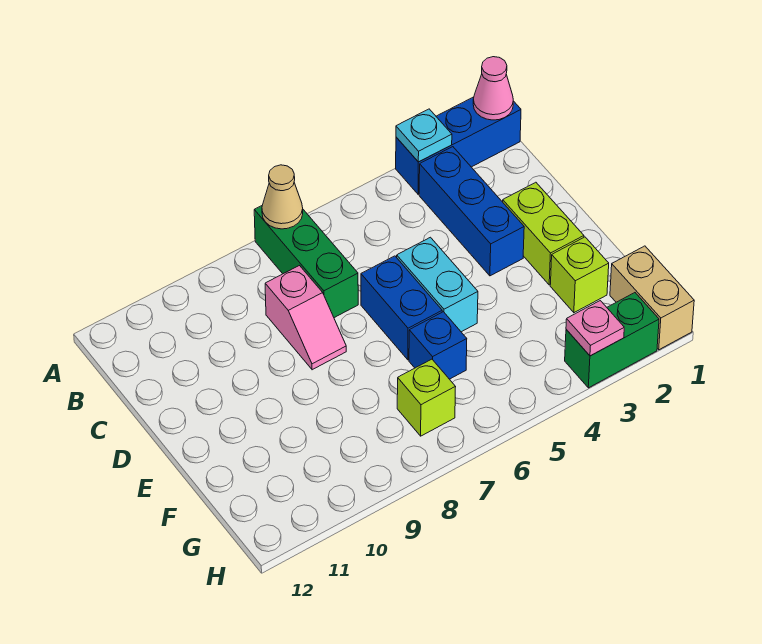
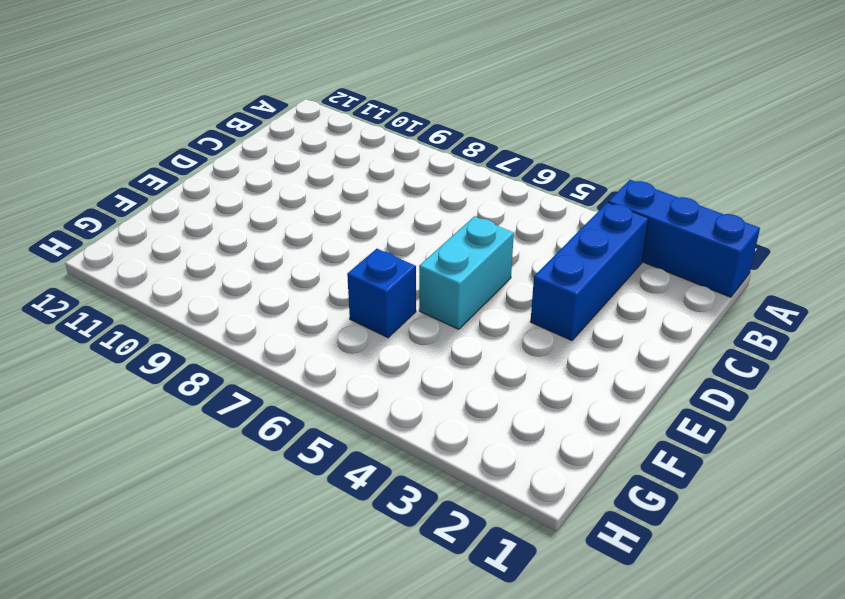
none -> green brick A7:C7 level 1
none -> pink slope C8:D8 level 1 top C
none -> lime brick D2:E2 level 1

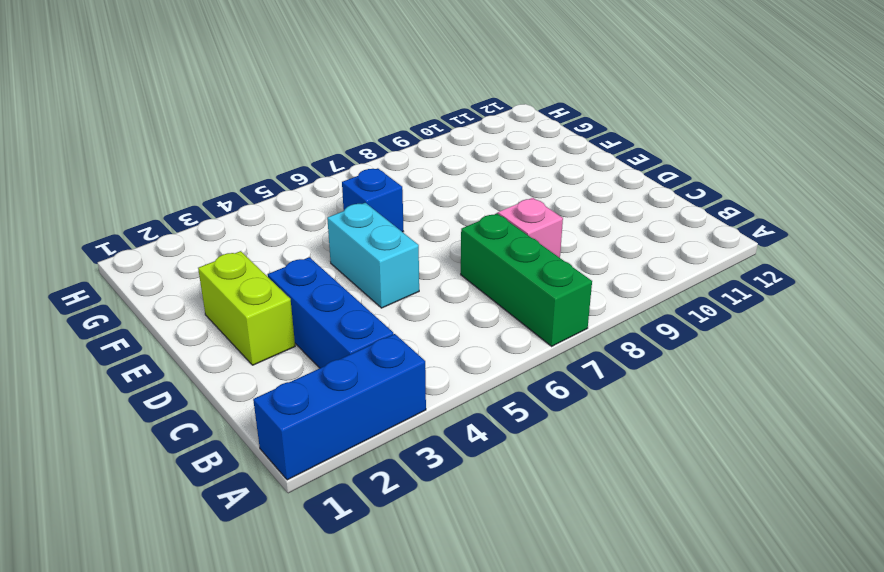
none -> blue brick D6:E6 level 1
none -> lime brick F2 level 1
none -> tan brick G1:H1 level 1

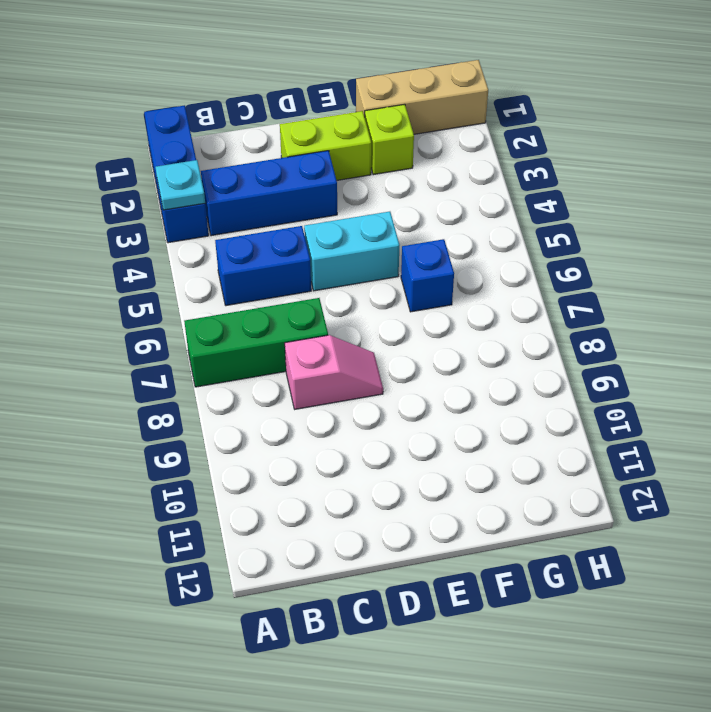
blue brick B5:C5 level 1 -> blue brick D6:E6 level 1
tan brick F1:H1 level 1 -> tan brick G1:H1 level 1
none -> lime brick G7 level 1
none -> green brick H2:H3 level 1
none -> pink cone A1 level 2

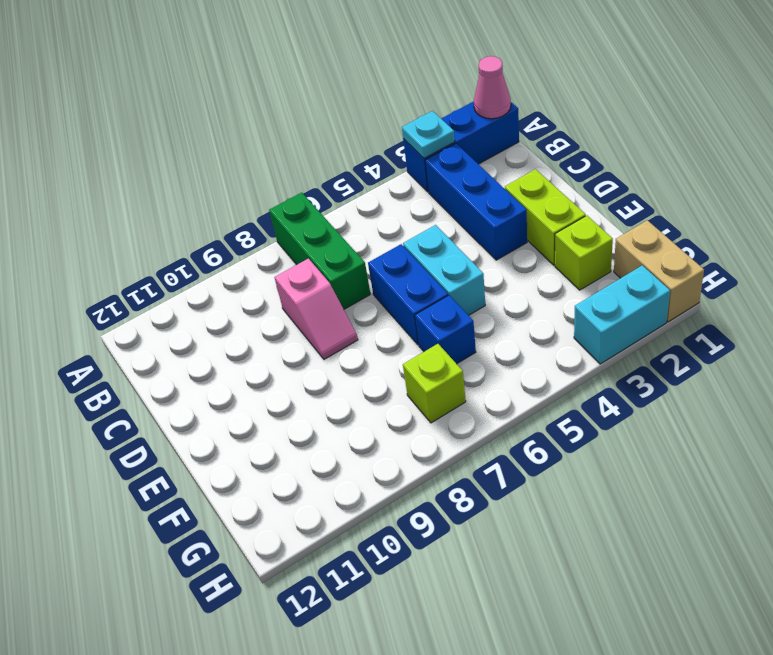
cyan brick H2:H3 level 1 -> green brick H2:H3 level 1
none -> tan cone A7 level 2
none -> pink plate H3 level 2

